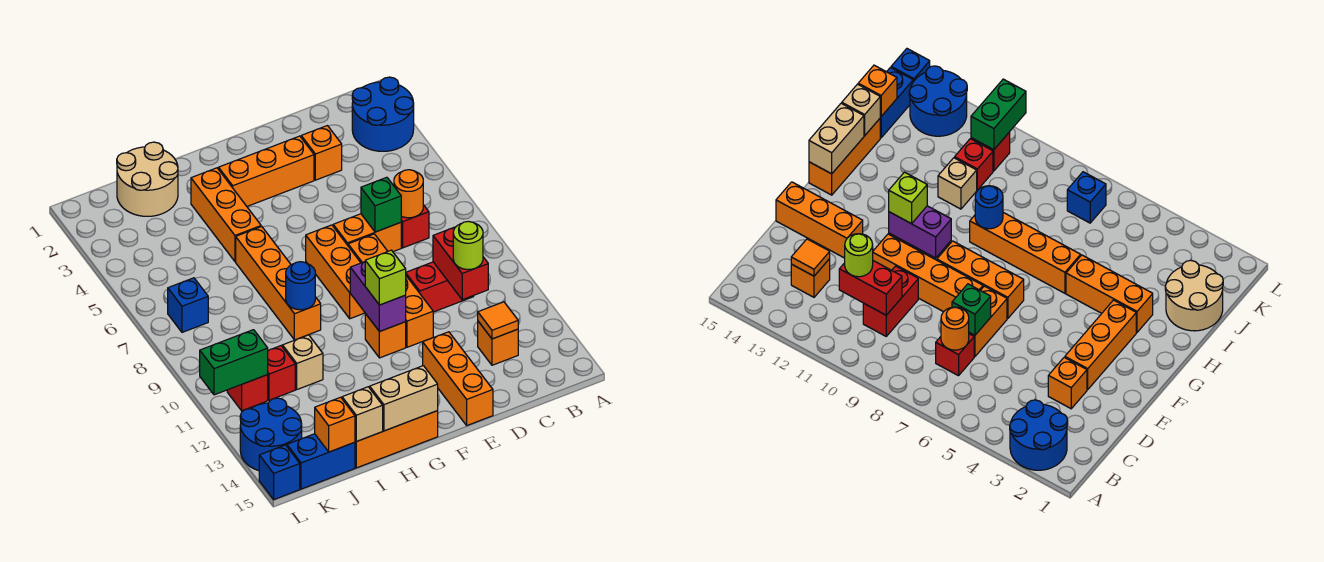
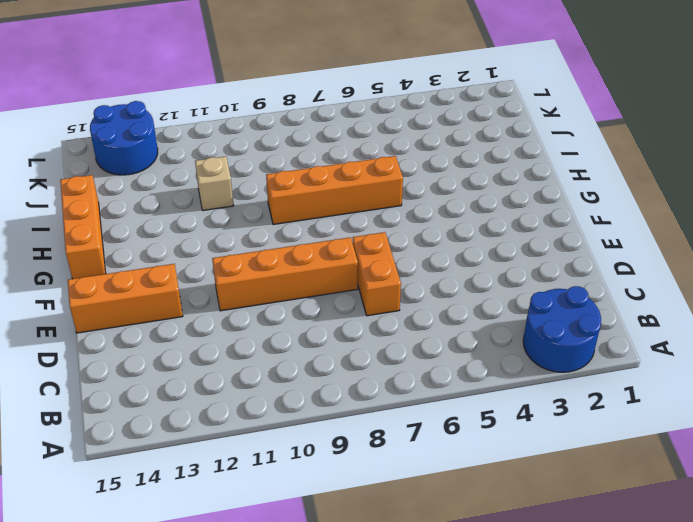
none -> red brick C7 level 1
none -> red brick C10:D10 level 1
none -> orange brick C13 level 1
none -> orange brick D3 level 1

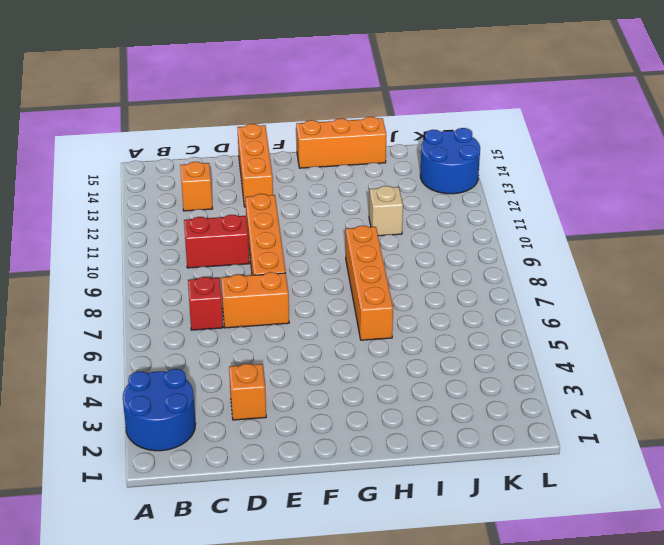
none -> orange brick E3:G3 level 1
none -> orange brick F7:F9 level 1
none -> orange brick F11 level 1
none -> orange brick H3:H5 level 1

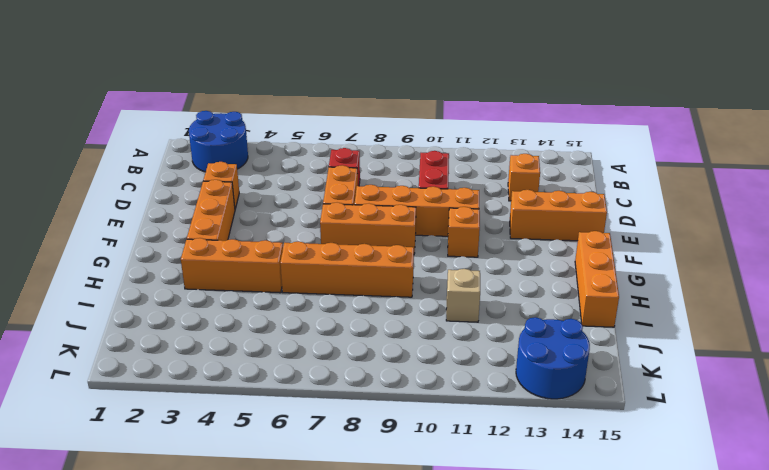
none -> tan round brick I1:J2 level 1
none -> red brick J11 level 1
none -> blue brick J15:K15 level 1
none -> blue brick K7 level 1

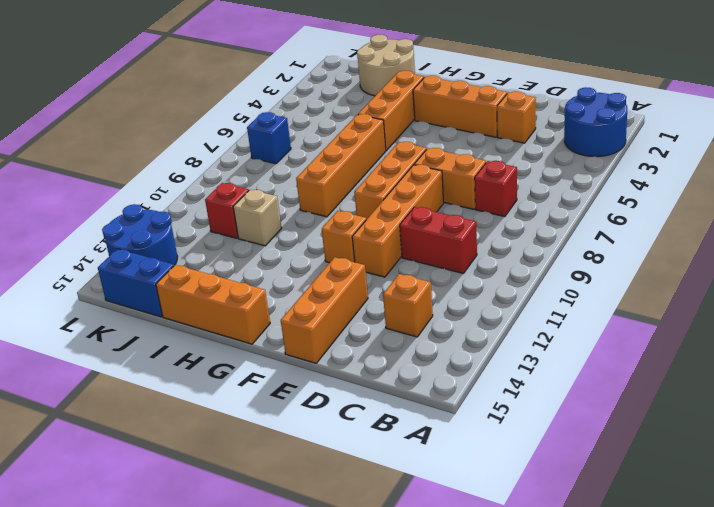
none -> red brick K11 level 1
none -> blue brick L15 level 1
none -> orange round brick C7 level 2
none -> red brick C10:C11 level 2

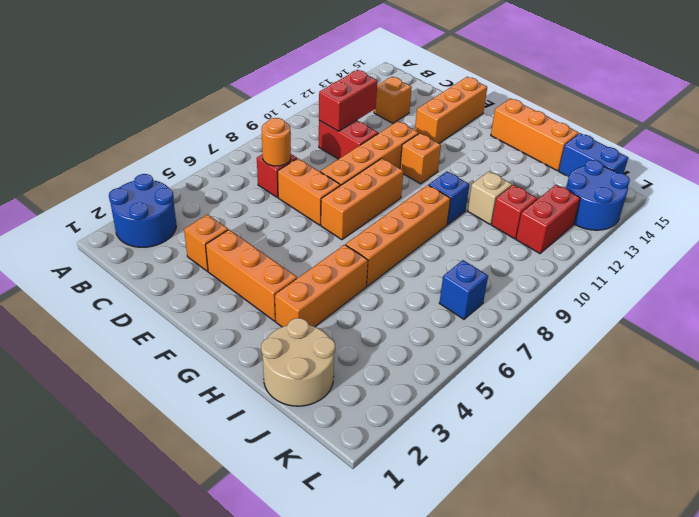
blue brick H10 level 1 -> blue brick L15 level 1
red brick K11:K12 level 1 -> red brick K11 level 1
none -> orange tile C13 level 2
none -> green brick D7 level 2
none -> purple brick F10:F11 level 2
none -> tan brick G15:H15 level 2

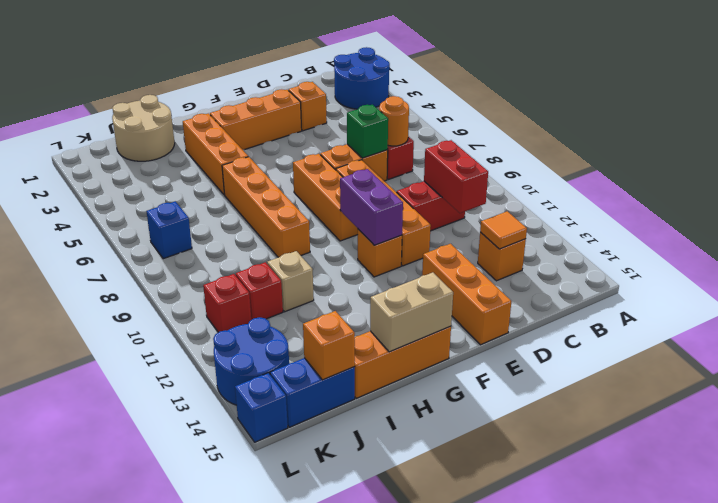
none -> blue round brick H9 level 2
none -> tan brick I15 level 2
none -> green brick K11:L11 level 2
none -> lime round brick C11 level 3

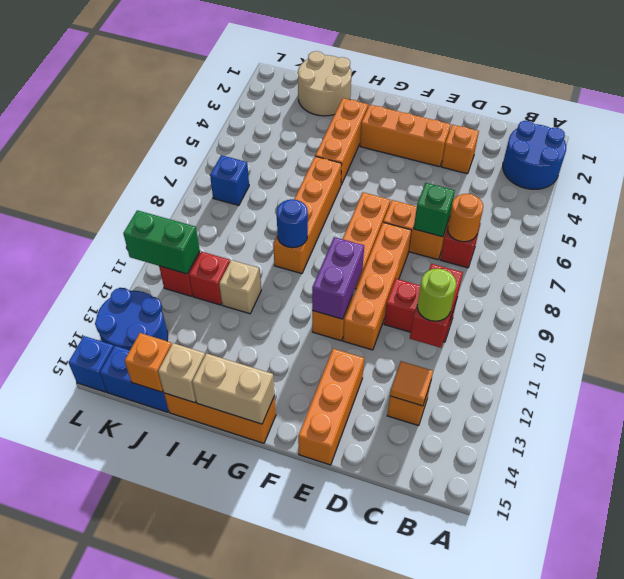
none -> lime brick F11 level 3

